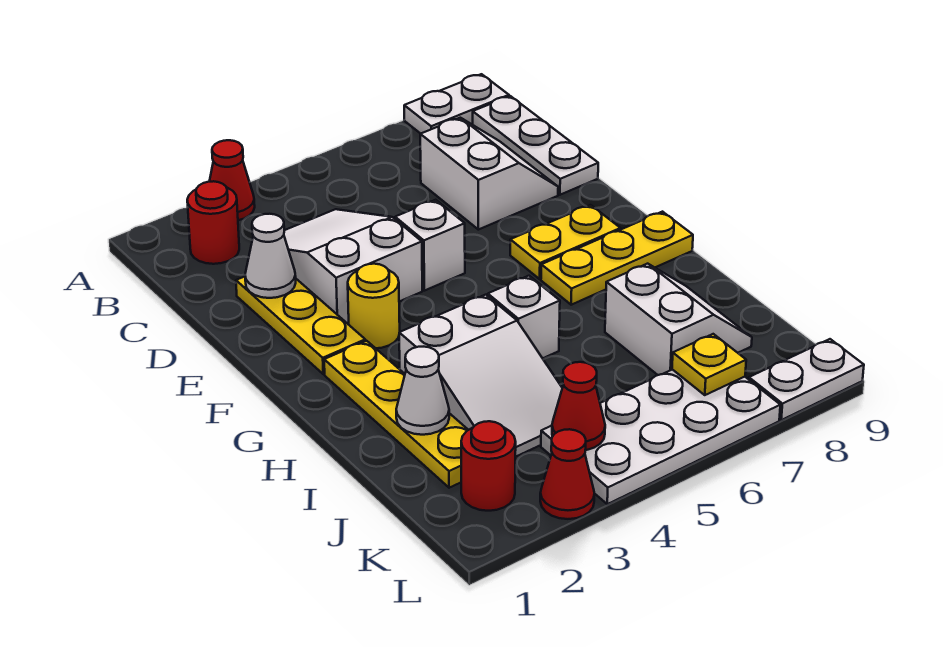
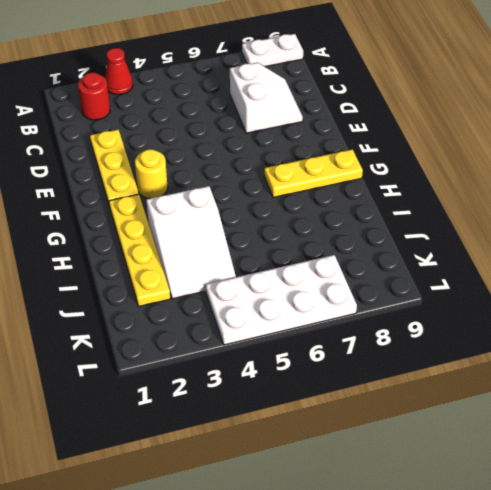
none -> white plate B9:D9 level 1
none -> white slope C3:E4 level 1 top E
none -> white brick E5 level 1

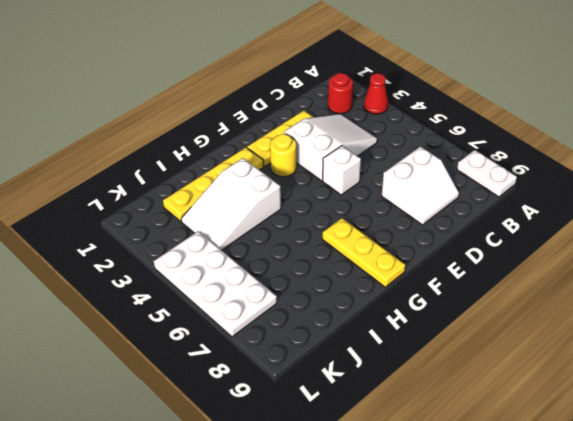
none -> white plate B9:D9 level 1
none -> yellow plate F7:F8 level 1
none -> white brick H5 level 1

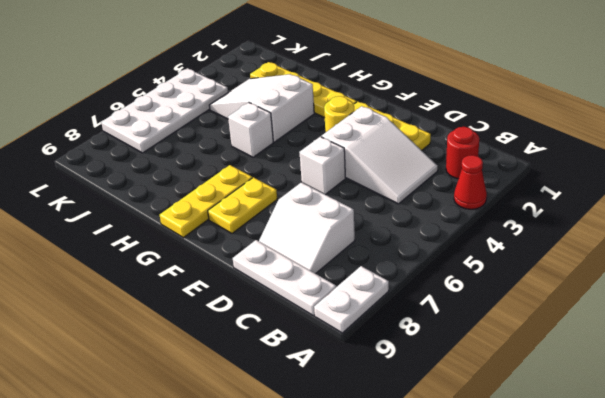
none -> white slope I7:J8 level 1 top 7
none -> red round brick K2 level 1
none -> red cone L3 level 1

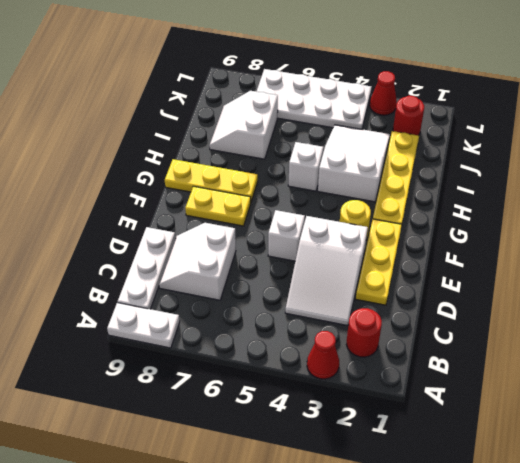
none -> white plate L8:L9 level 1
none -> white cone D2 level 2
none -> white cone I2 level 2

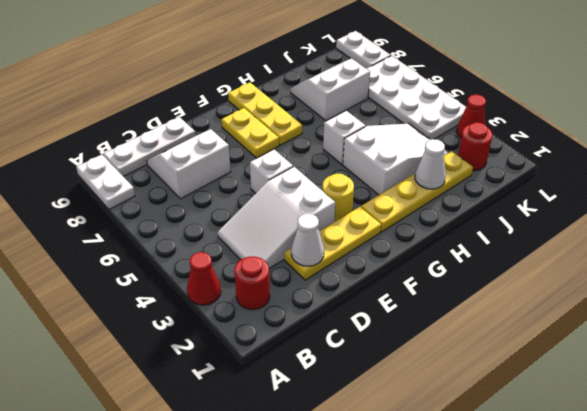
none -> red cone K4 level 2
none -> yellow plate K7 level 2

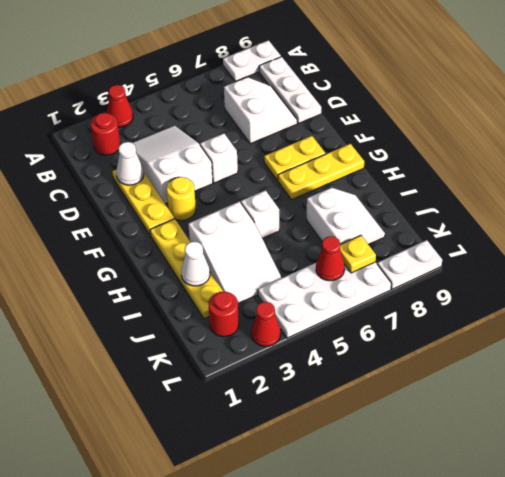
red cone K6 level 2 -> red cone K4 level 2

